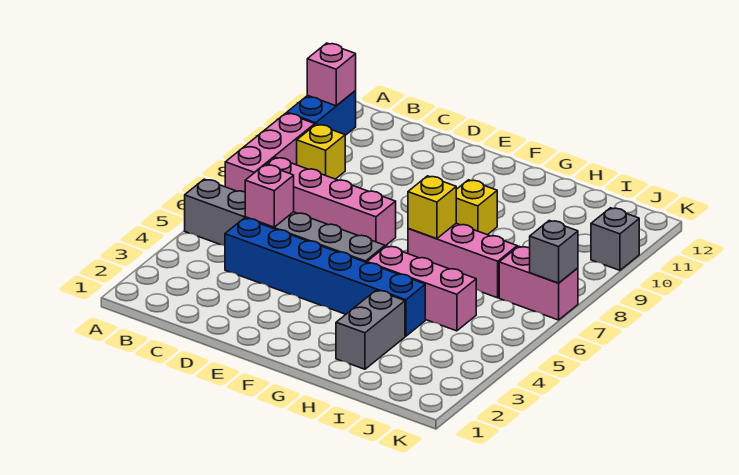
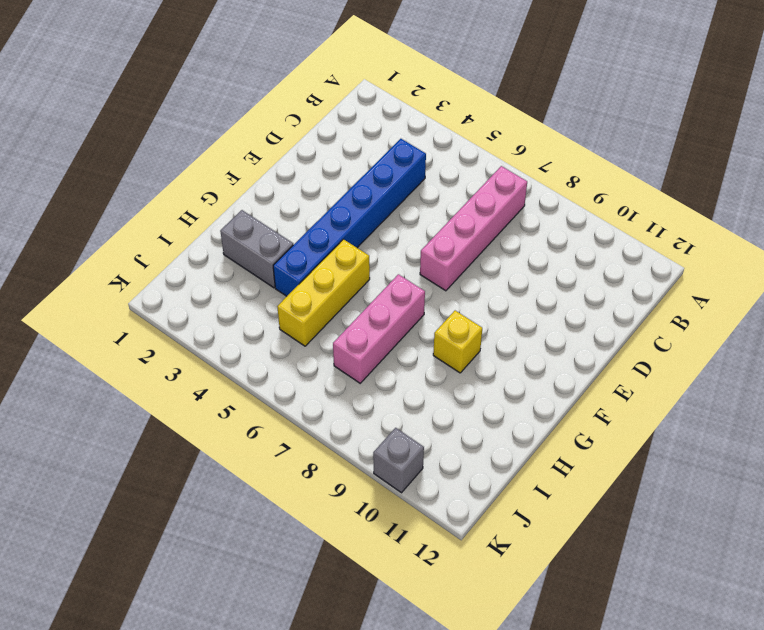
yellow brick G5:I5 level 1 -> pink brick G5:I5 level 1
none -> grey brick A5:F5 level 1
none -> pink brick A7:A9 level 1
none -> blue brick A10:A11 level 1

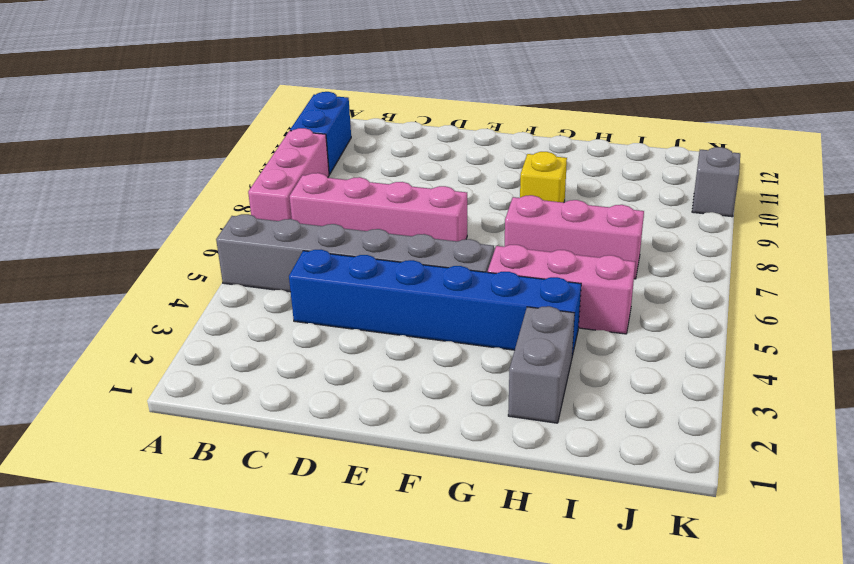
none -> yellow brick B9 level 1
none -> pink brick J7:K7 level 1
none -> pink brick A11 level 2

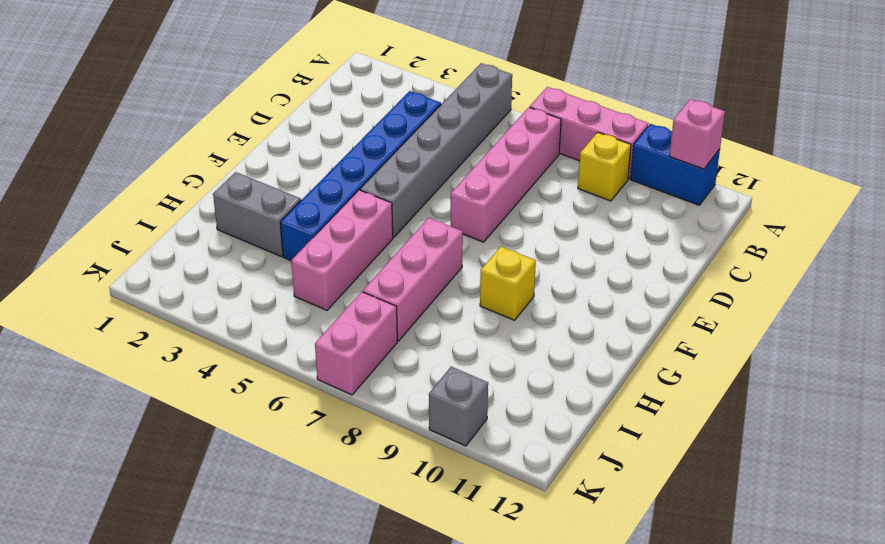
none -> pink brick C5 level 2
none -> yellow brick G7 level 2
none -> grey brick K7 level 2

